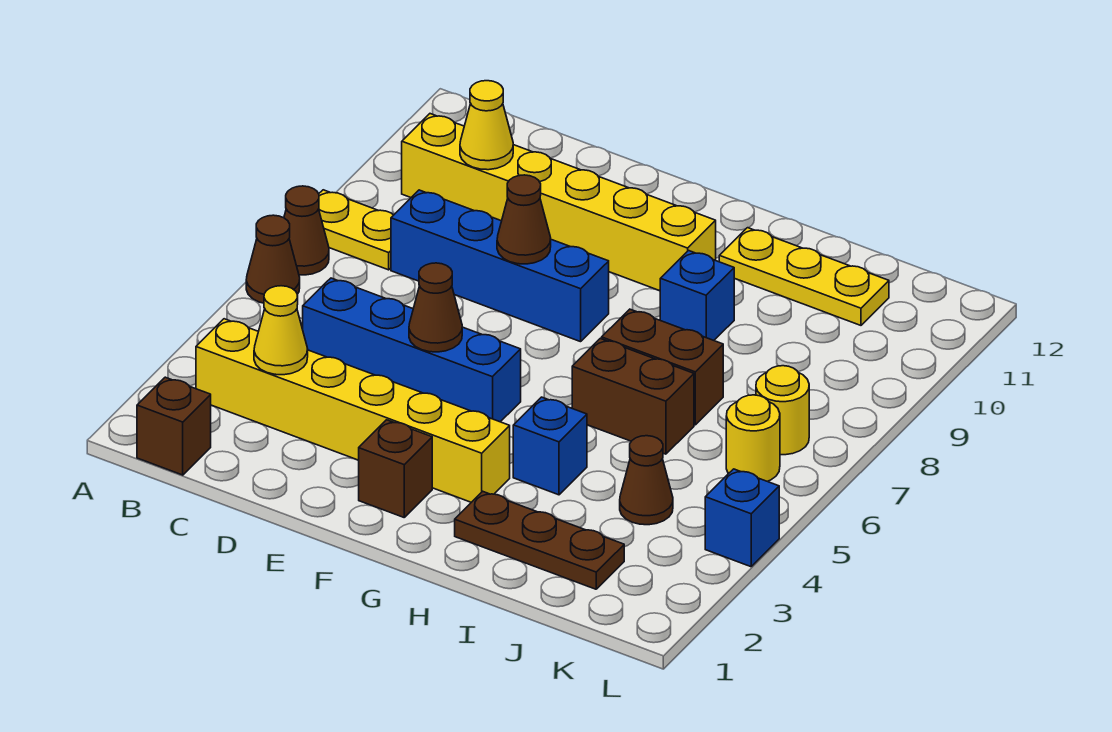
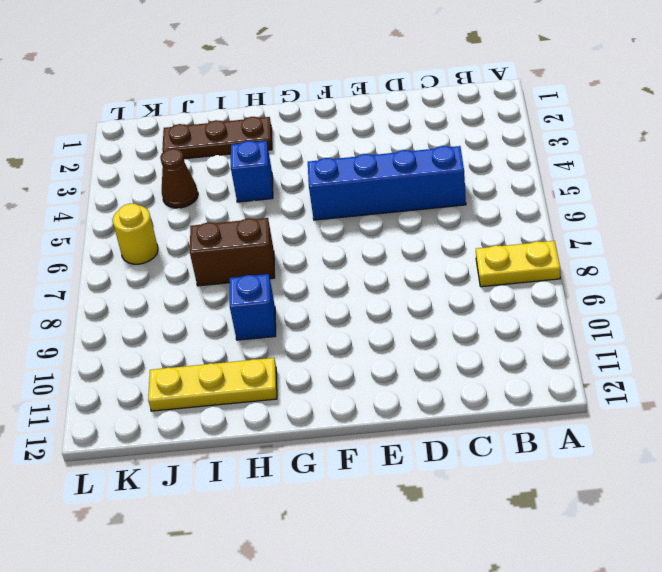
none -> brown cone A6 level 1
none -> brown cone A7 level 1
none -> brown brick B1 level 1

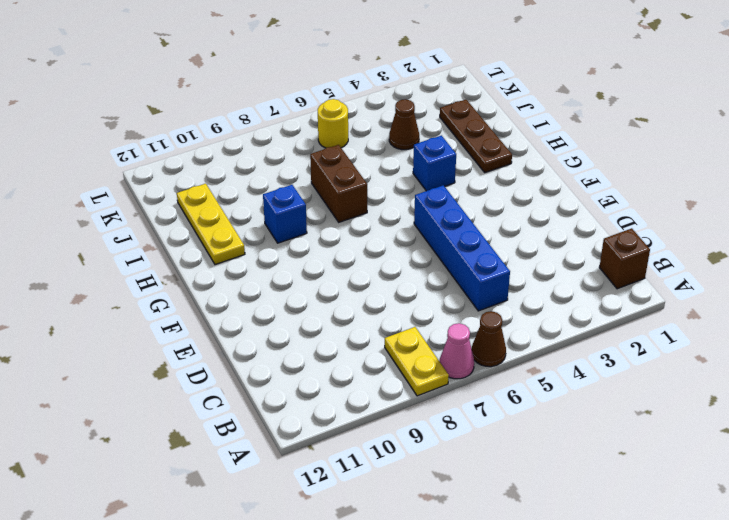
pink cone A7 level 1 -> brown cone A7 level 1
none -> yellow brick B3:G3 level 1
none -> yellow brick B10:G10 level 1
none -> blue brick C8:F8 level 1

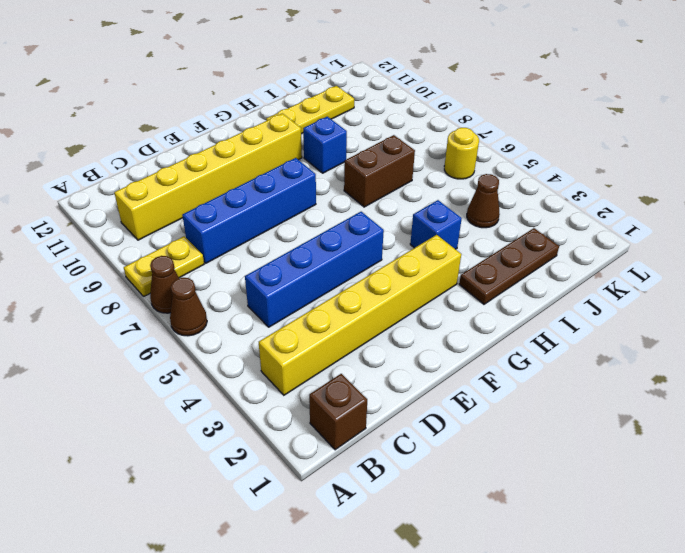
none -> brown brick F2 level 1
none -> brown brick H6:I6 level 1
none -> yellow round brick K7 level 1

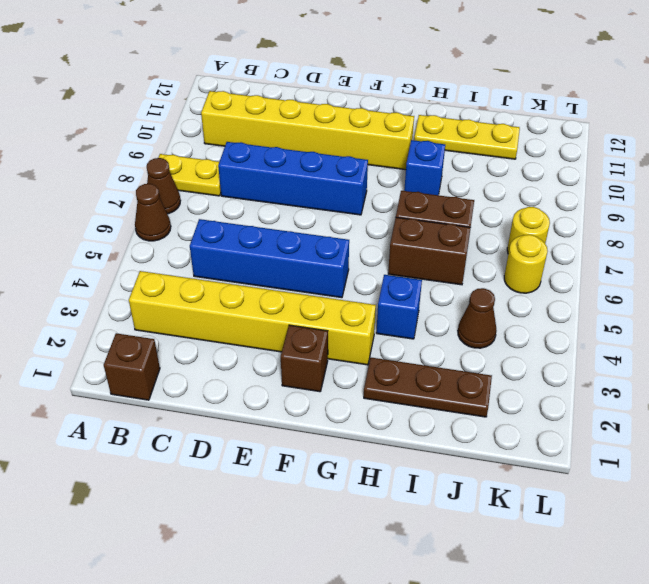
none -> blue brick L4 level 1
none -> yellow cone C3 level 2
none -> yellow cone C10 level 2

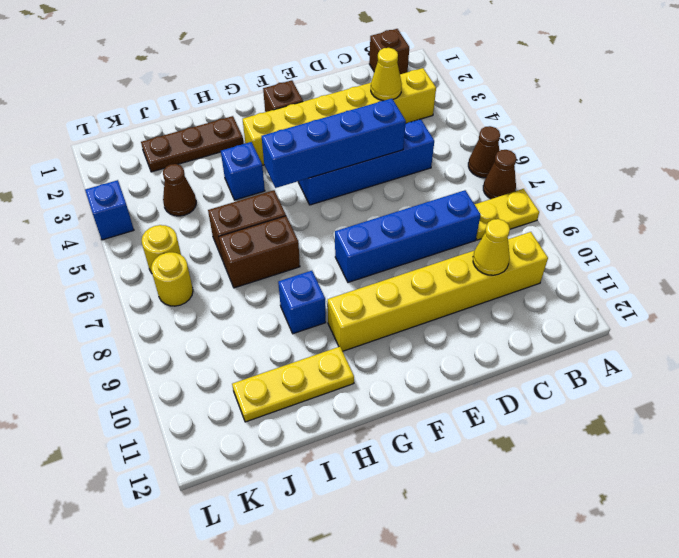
blue brick D5:G5 level 2 -> brown cone E5 level 2
none -> brown cone E8 level 2

